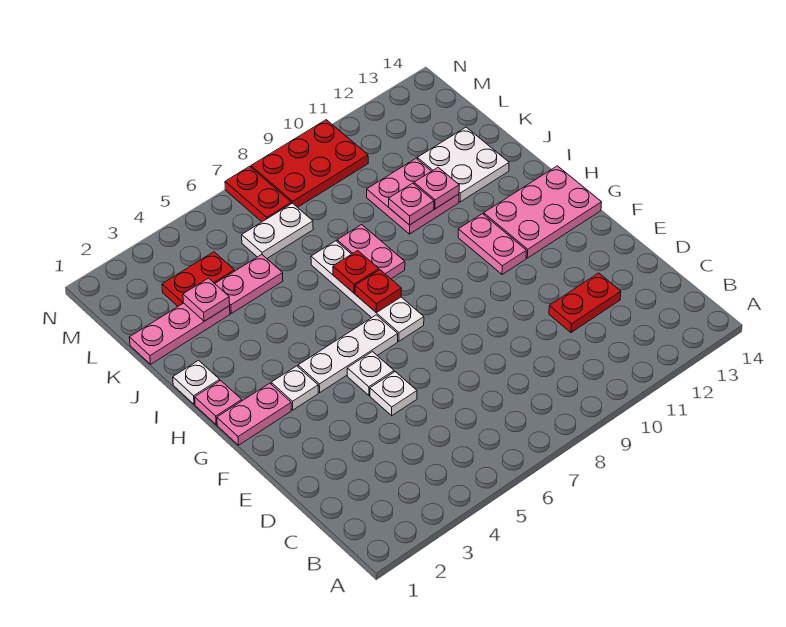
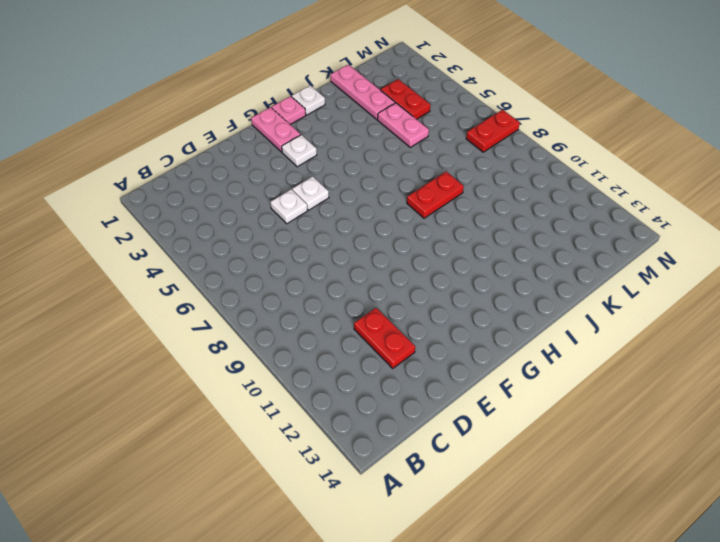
red plate I8:J8 level 1 -> pink plate I8:J8 level 1
none -> white plate G4:G6 level 1
none -> white plate G7:J7 level 1
none -> pink plate G11:H11 level 1

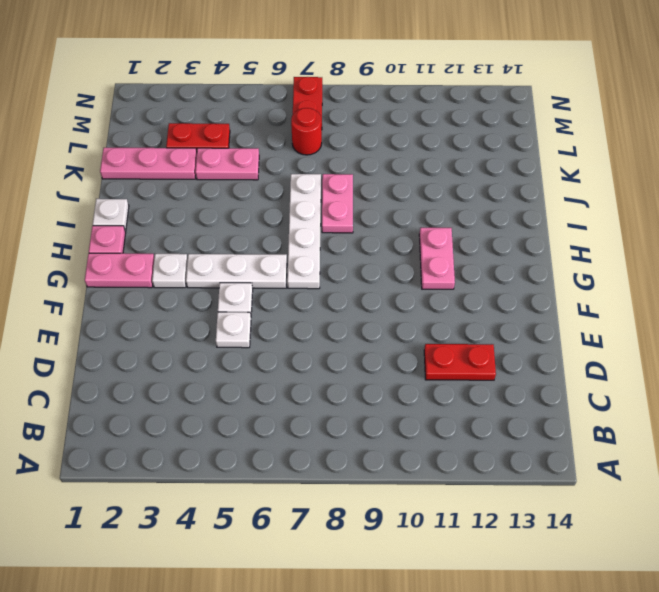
red round brick L7 level 1 -> white plate L6:L7 level 1
none -> pink plate G12:H14 level 1
none -> pink plate J10:K11 level 1
none -> white plate J12:K13 level 1

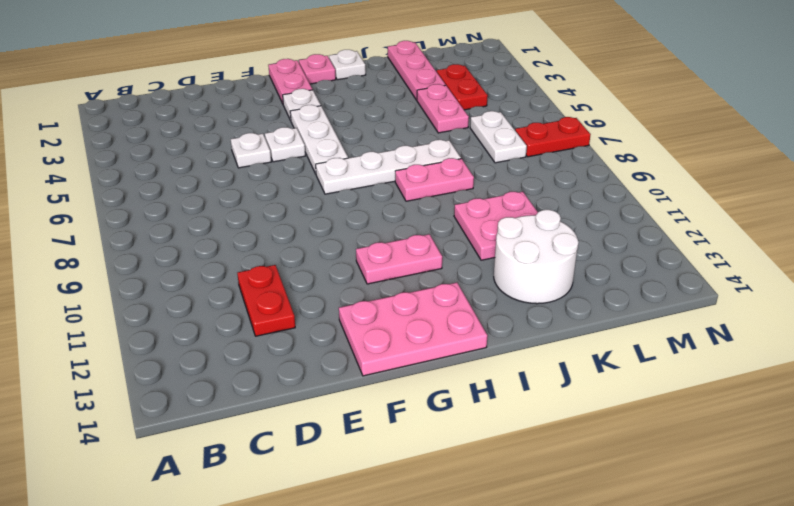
pink plate F13:H14 level 1 -> pink plate G12:H14 level 1
white round brick J12:K13 level 1 -> white plate J12:K13 level 1
none -> red plate M8:N10 level 1
none -> red plate H7 level 2
none -> red plate I7 level 2

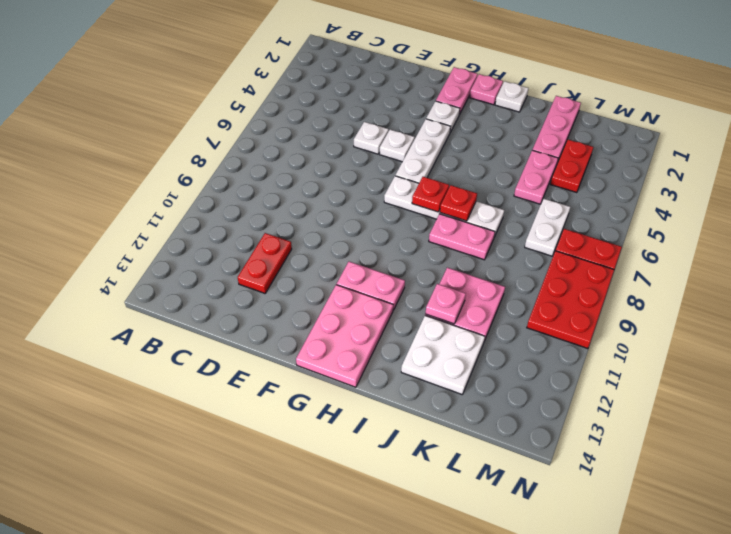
none -> pink plate J10 level 2
none -> pink plate K3 level 2

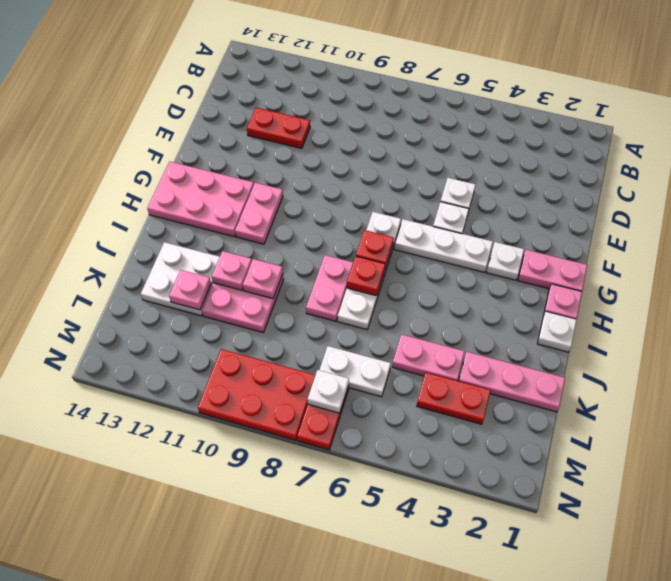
pink plate K12 level 2 -> pink plate K3 level 2
white plate M7 level 2 -> none

